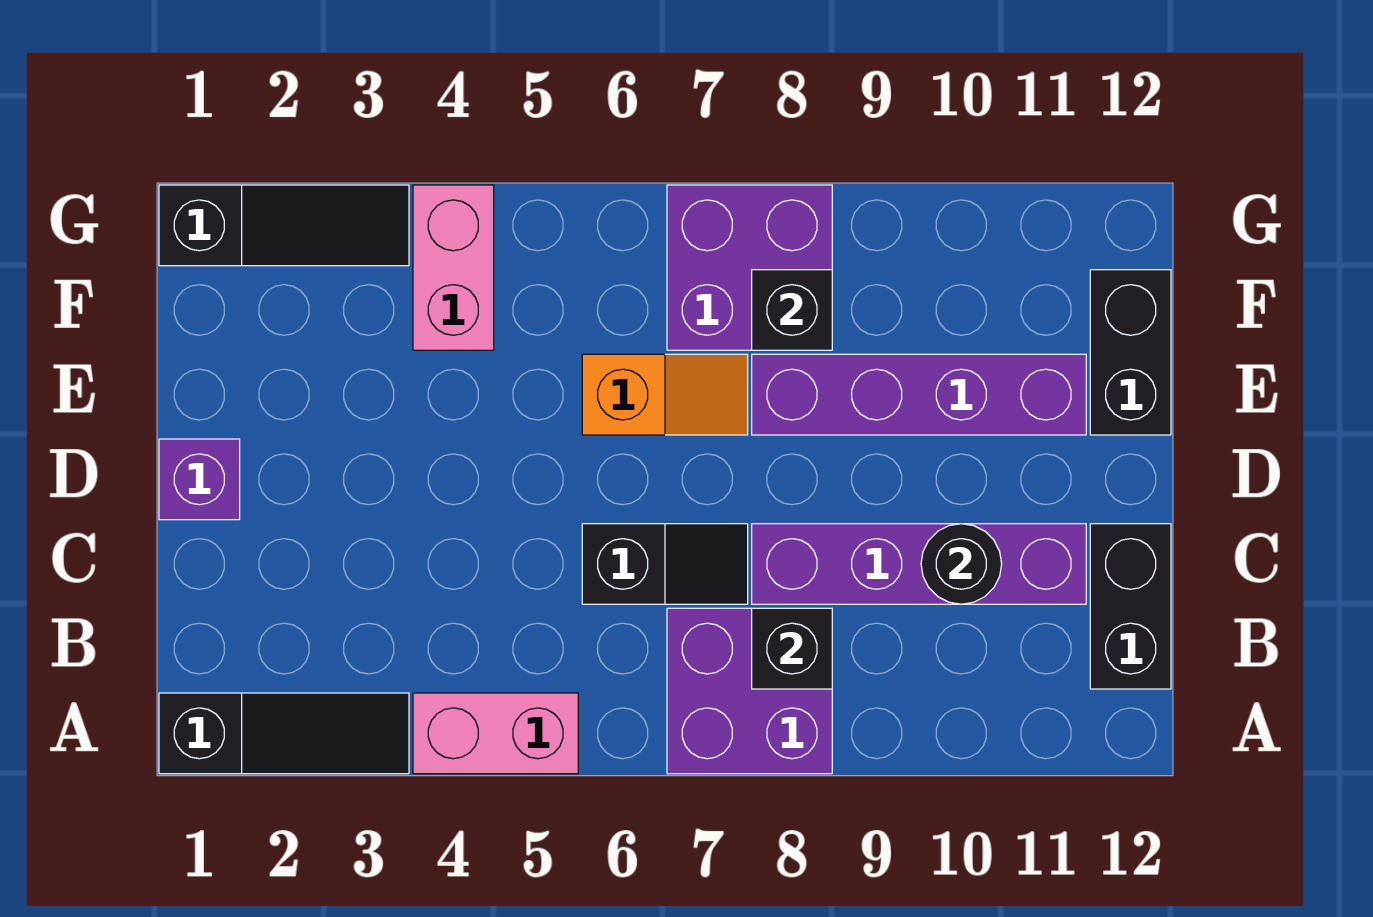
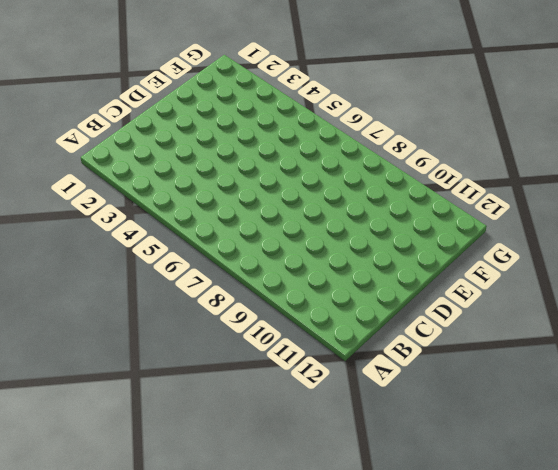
none -> black slope A1:A3 level 1 top 1
none -> pink brick A4:A5 level 1
none -> purple brick A7:B8 level 1

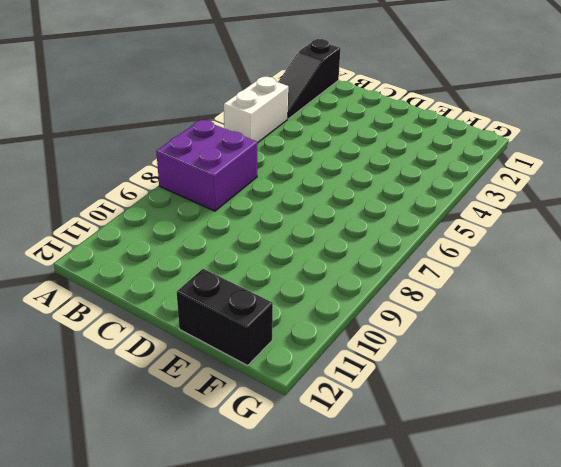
white brick A4:A5 level 1 -> pink brick A4:A5 level 1
none -> black brick B12:C12 level 1
none -> black slope C6:C7 level 1 top 6
none -> purple brick C8:C11 level 1

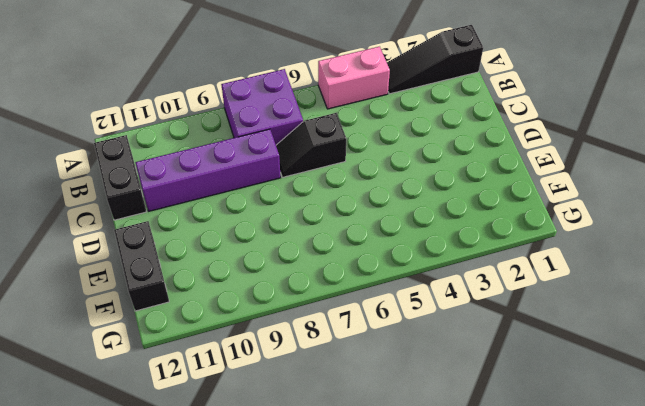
none -> purple brick D1 level 1
none -> orange slope E6:E7 level 1 top 6
none -> purple brick E8:E11 level 1

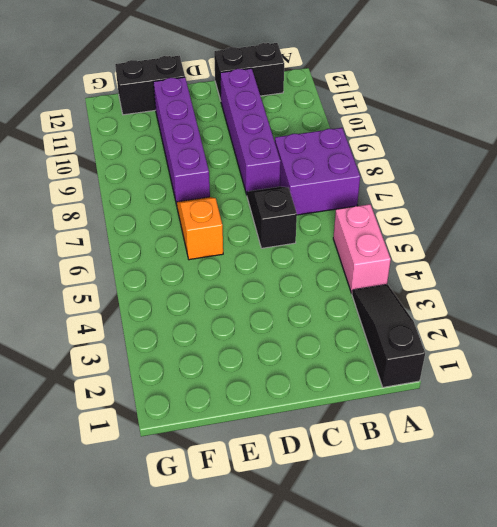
none -> purple brick D1 level 1
none -> pink brick F4:G4 level 1
none -> purple brick F7:G8 level 1

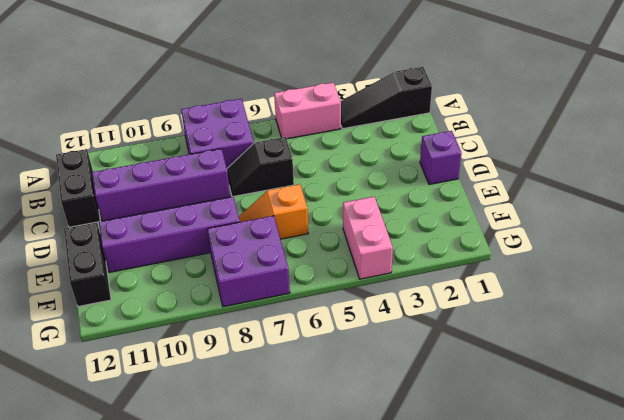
none -> black slope G1:G3 level 1 top 1
none -> black brick B8 level 2
none -> black round brick C10 level 2

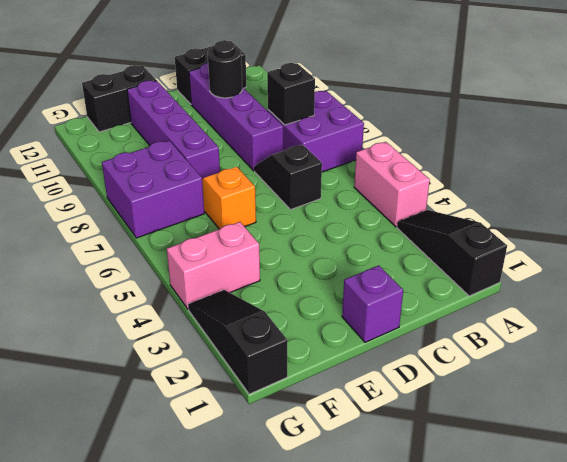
none -> black brick F8 level 2

